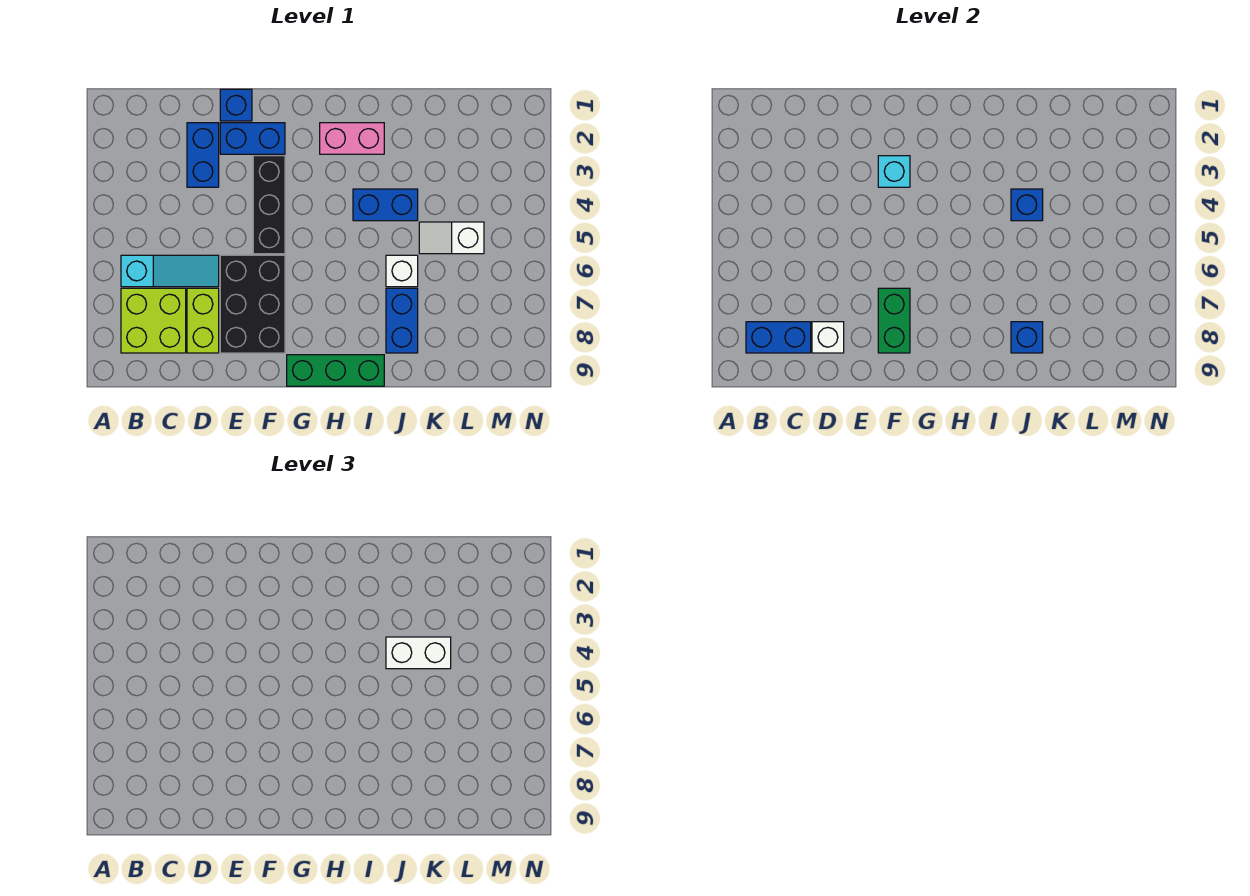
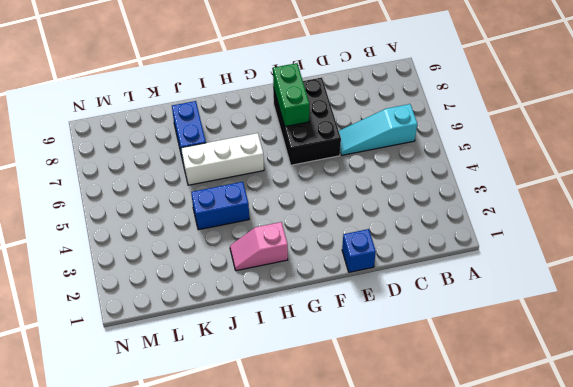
pink slope H2:I2 level 1 top H -> pink brick H2:I2 level 1
white brick H6:J6 level 1 -> white brick J6 level 1
none -> lime brick B7:C8 level 1
none -> blue brick D2:D3 level 1
none -> lime brick D7:D8 level 1

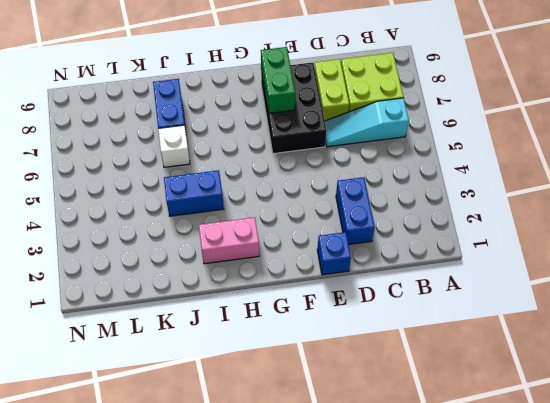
none -> blue brick E2:F2 level 1
none -> black brick F3:F5 level 1
none -> green brick G9:I9 level 1

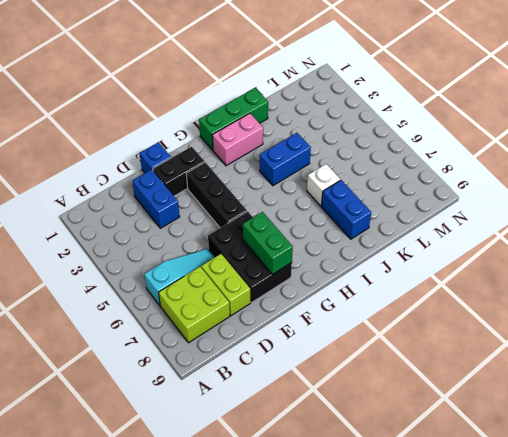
black brick E2:F2 level 1 -> blue brick E2:F2 level 1
green brick H1:J1 level 1 -> green brick G9:I9 level 1
none -> white slope K5:L5 level 1 top L
none -> blue brick B8:C8 level 2
none -> white brick D8 level 2

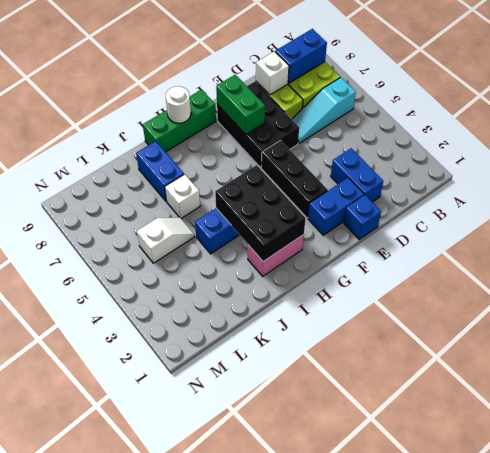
black brick H2:I4 level 2 -> none
white round brick H9 level 2 -> none
none -> cyan brick F3 level 2
none -> blue brick J4 level 2
none -> blue brick J8 level 2

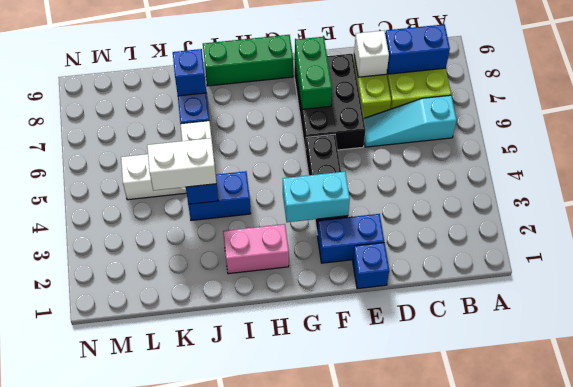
cyan brick F3:G3 level 2 -> cyan brick F3 level 2
none -> blue brick D2:D3 level 1

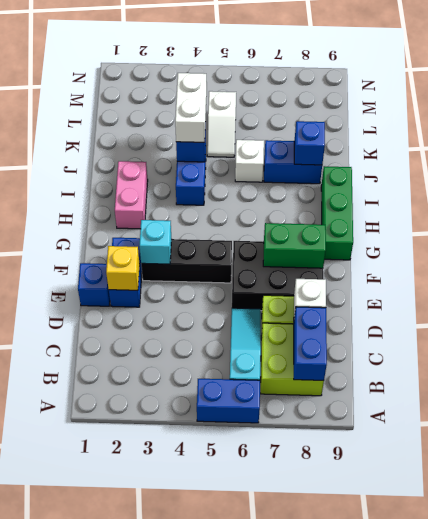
blue brick A5:A6 level 1 -> blue brick D2:D3 level 1
yellow brick E2 level 2 -> none

